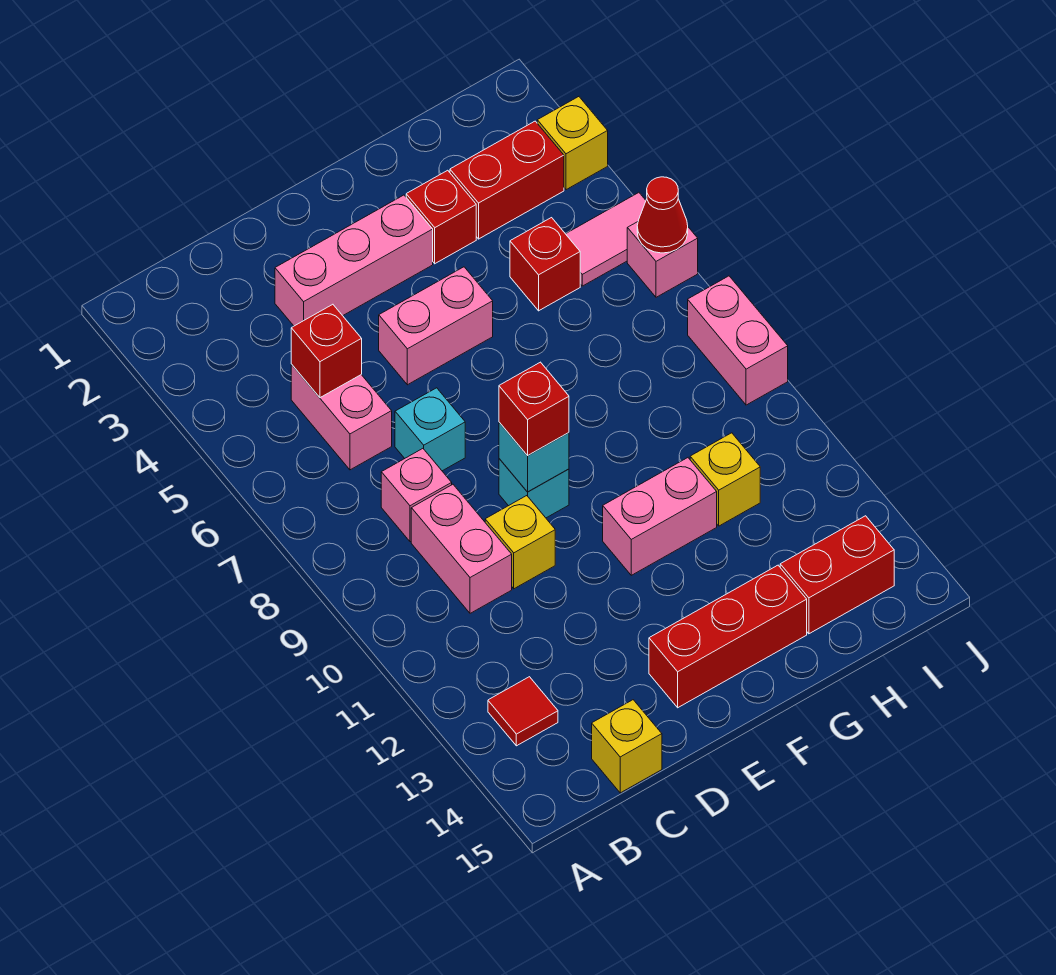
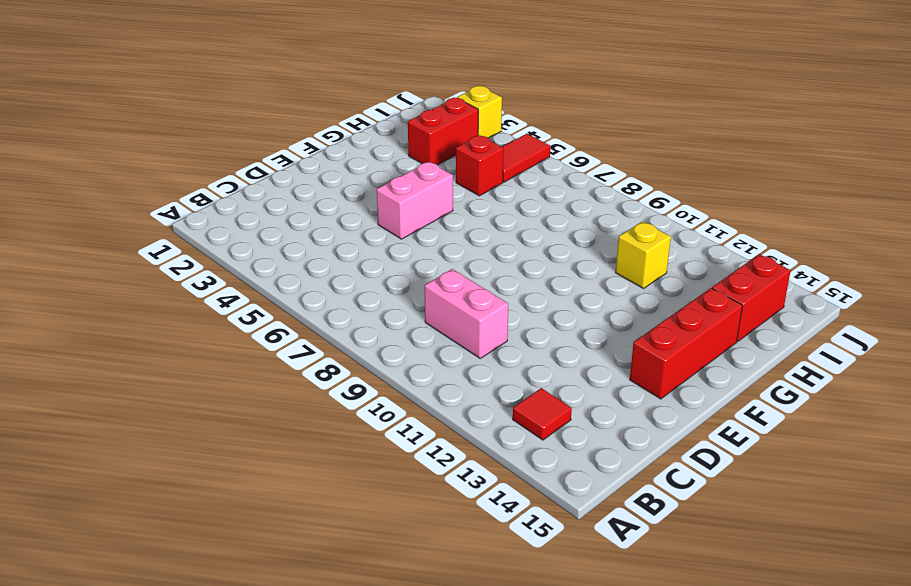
red tile I5:J5 level 1 -> pink tile I5:J5 level 1
none -> pink brick C5:C6 level 1
none -> pink brick C8 level 1
none -> yellow brick C15 level 1

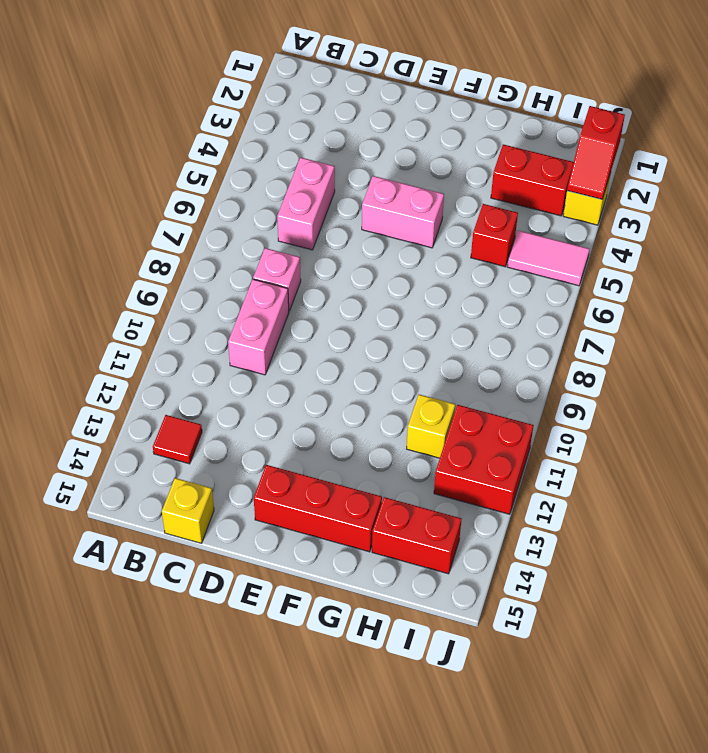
red brick I11:J12 level 1 -> none
red slope J2:J3 level 2 top 2 -> none
none -> pink brick D3:F3 level 1
none -> cyan brick D7 level 1
none -> yellow brick D10 level 1

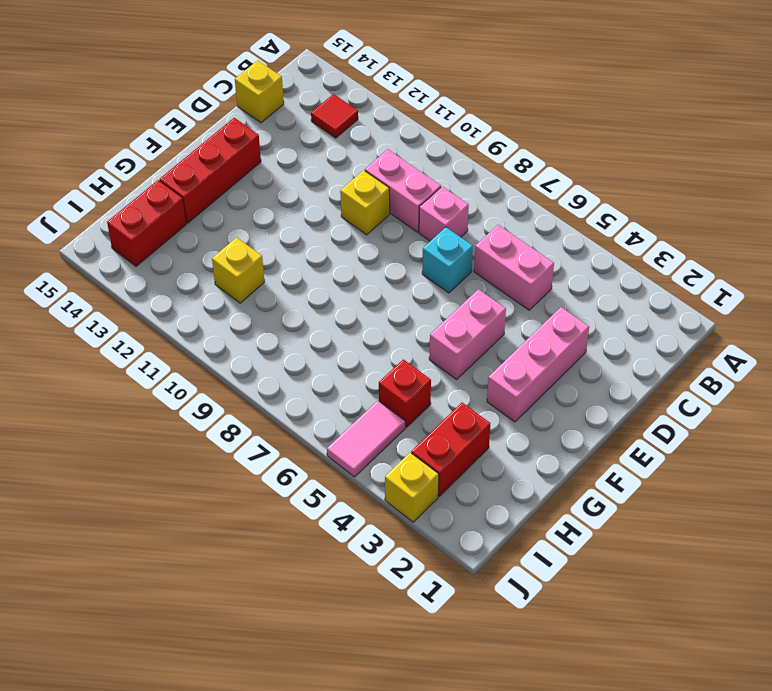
none -> cyan brick E9 level 1
none -> pink brick F11:G11 level 1
none -> red brick G3 level 1

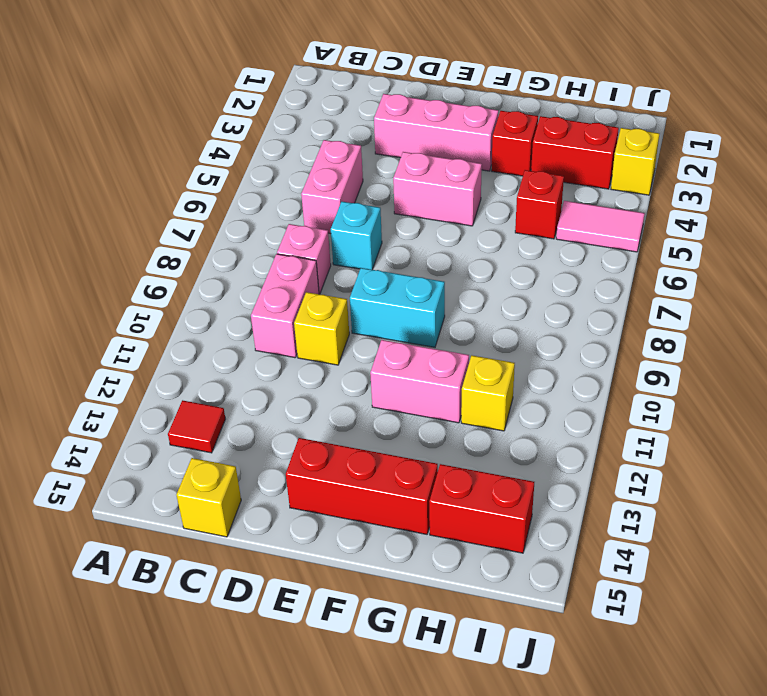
cyan brick E9:F9 level 1 -> cyan brick E9 level 1
none -> pink brick J6 level 1
none -> pink brick J8:J9 level 1
none -> red brick C5 level 2

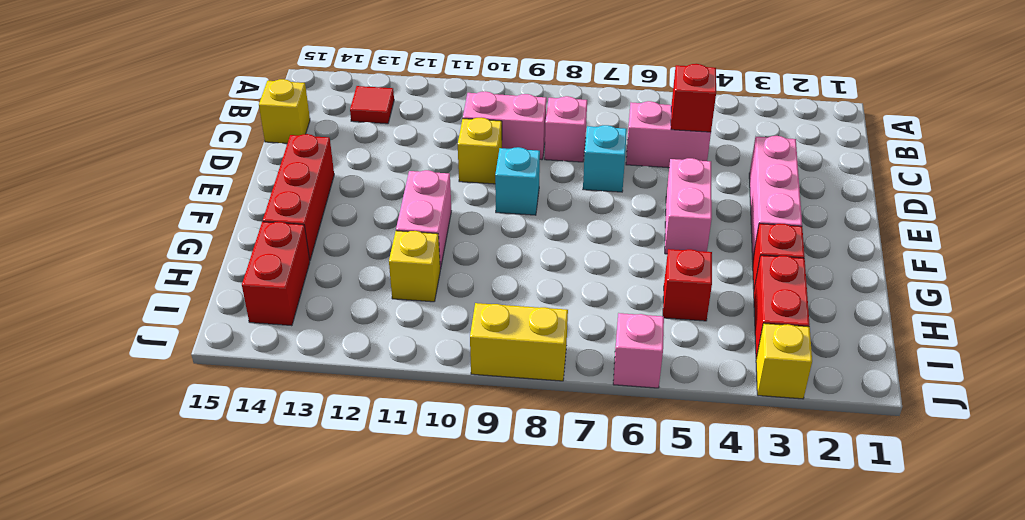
yellow brick J8:J9 level 1 -> pink brick J8:J9 level 1
none -> pink tile I5:J5 level 1
none -> cyan brick E9 level 2
none -> red cone J6 level 2

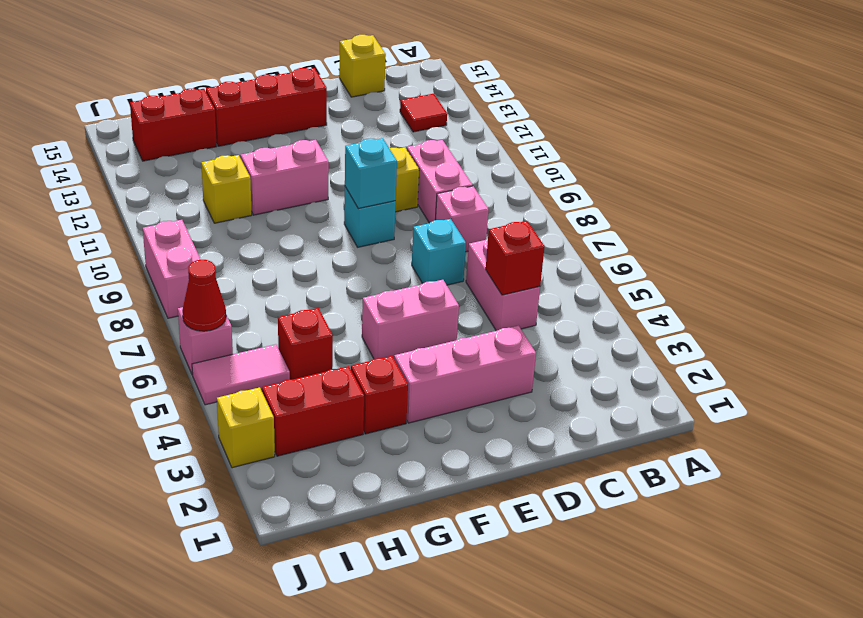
none -> red brick E9 level 3

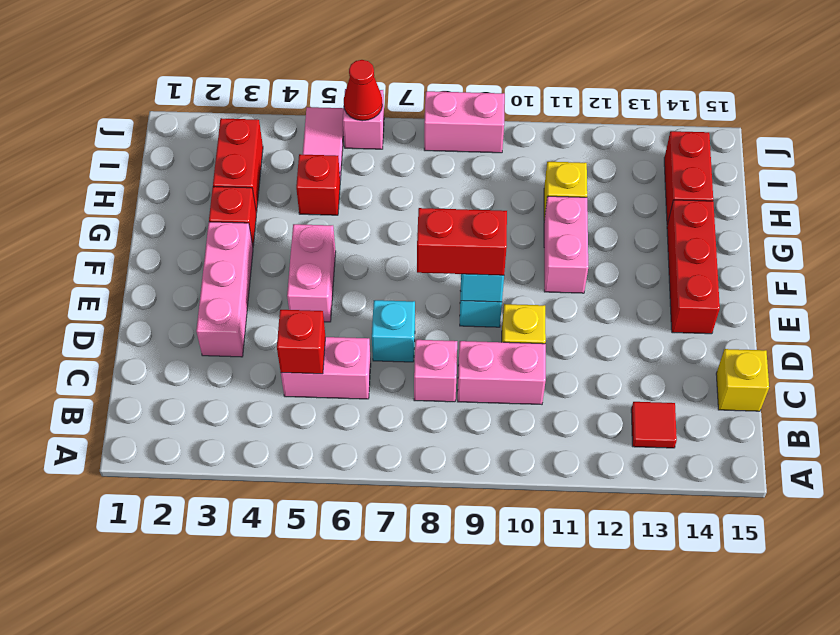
red brick E8:E9 level 3 -> red brick E9 level 3
none -> yellow brick J3 level 1

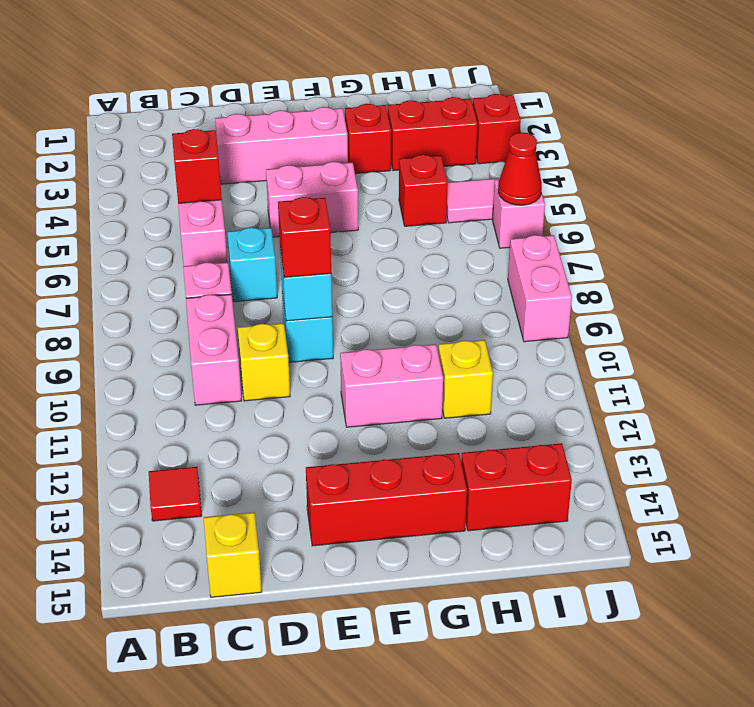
red brick J3 level 1 -> yellow brick J3 level 1

